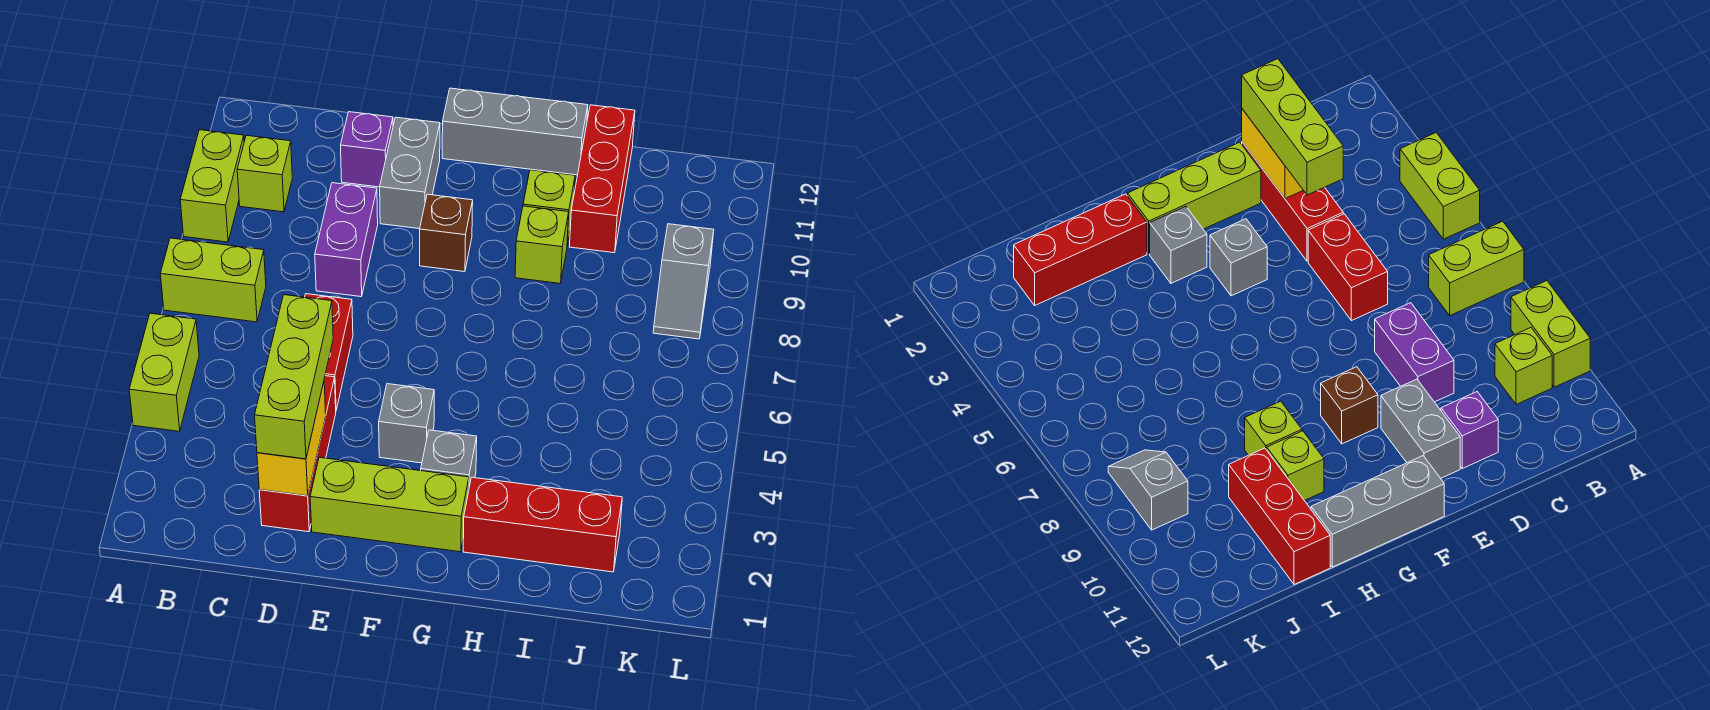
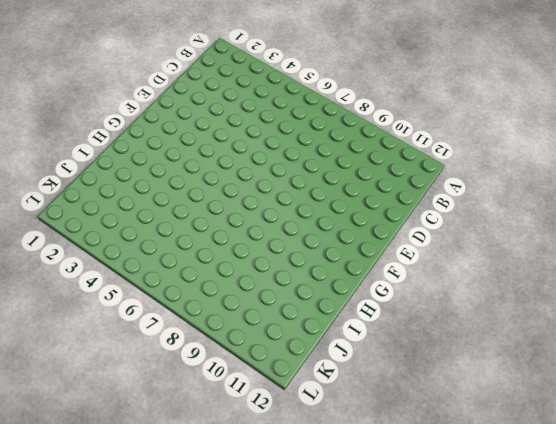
none -> lime brick A4:A5 level 1
none -> lime brick A7:B7 level 1
none -> lime brick A9:A10 level 1

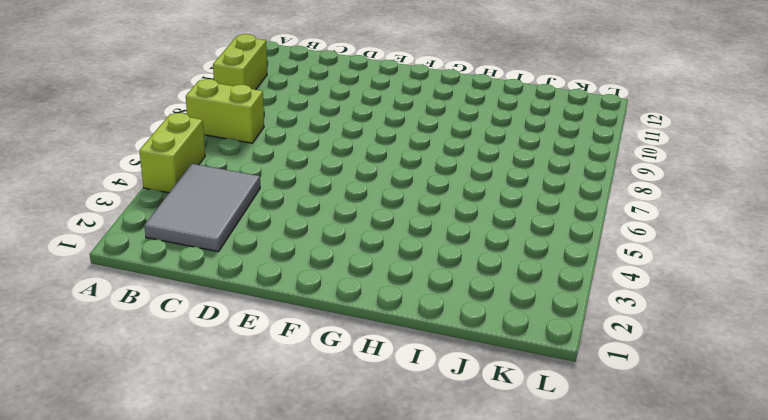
grey tile B2:C4 level 1 -> none
none -> lime brick B10 level 1
none -> red brick D2:D4 level 1
none -> red brick D5:D6 level 1

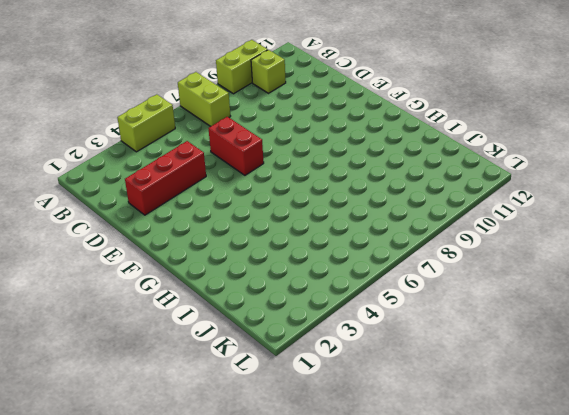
red brick D6:E6 level 1 -> red brick D5:D6 level 1
none -> purple brick D8:D9 level 1
none -> purple brick D11 level 1
none -> lime brick E2:G2 level 1

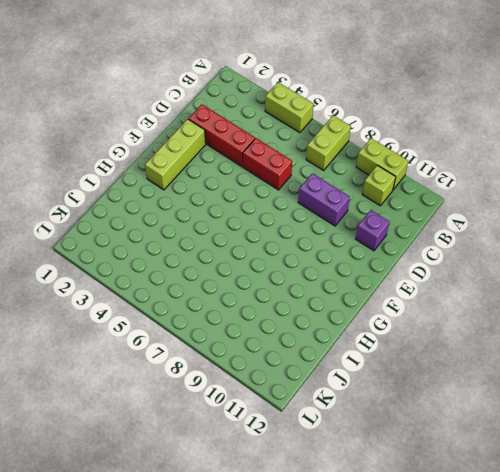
none -> grey brick E10:E11 level 1
none -> grey brick F4 level 1
none -> brown brick F9 level 1

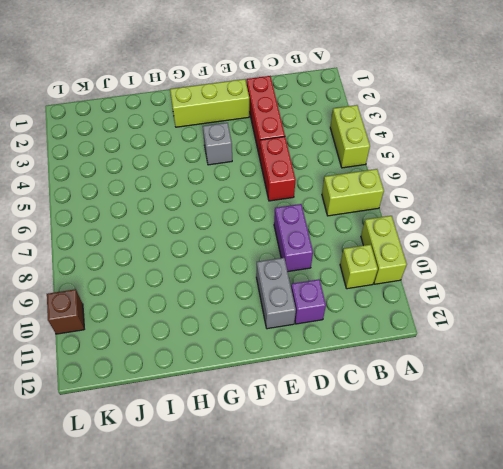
brown brick L10 level 1 -> brown brick F9 level 1
none -> grey brick F12:H12 level 1
none -> grey brick G3 level 1
none -> red brick H2:J2 level 1

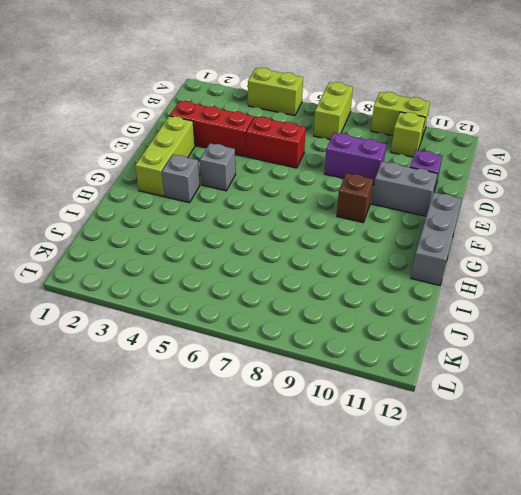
none -> red brick H2:J2 level 1
none -> lime brick H9 level 1
none -> lime brick H10 level 1

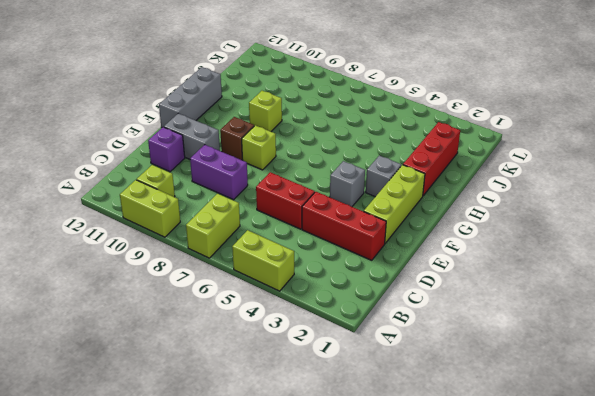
lime brick F8 level 1 -> lime brick H10 level 1
none -> red brick I10:I12 level 1
none -> grey slope K8:K9 level 1 top 9
none -> yellow brick D2:D3 level 2

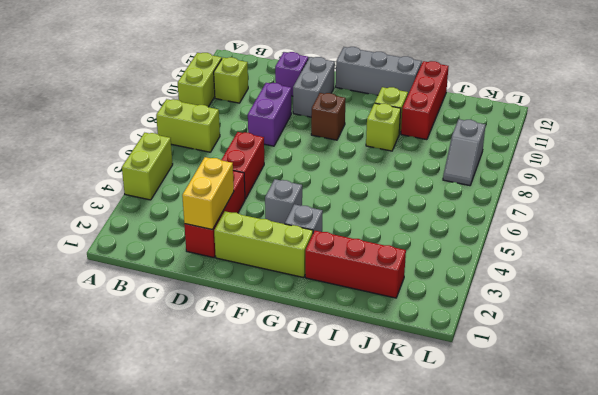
none -> lime brick D2:D4 level 3

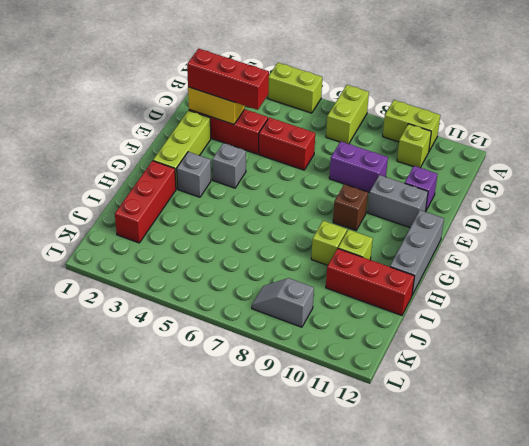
red brick D2:D4 level 3 -> lime brick D2:D4 level 3

